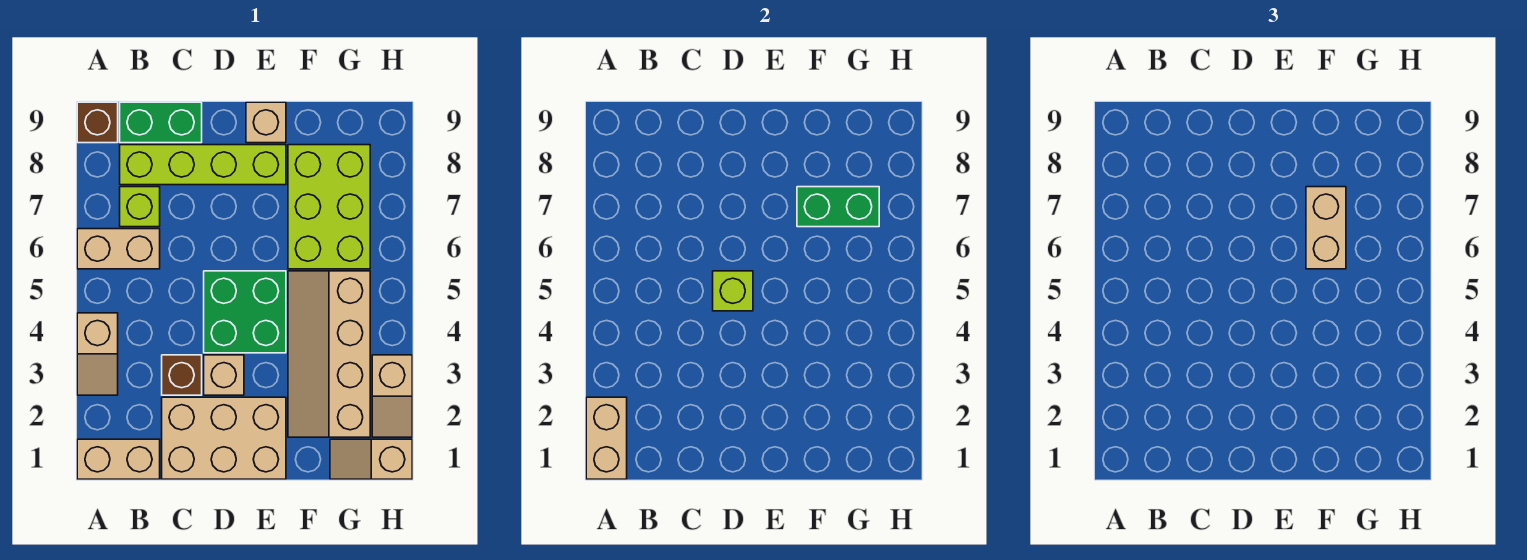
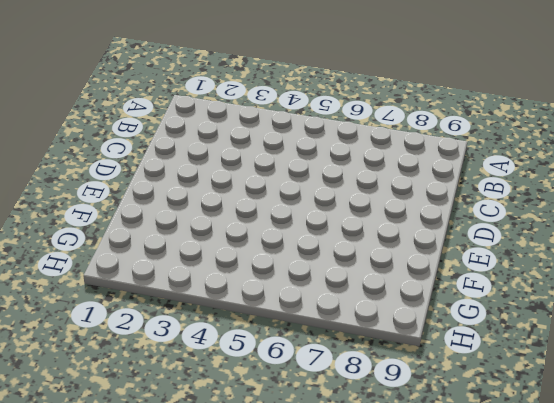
none -> tan brick A1:B1 level 1
none -> tan slope A3:A4 level 1 top 4
none -> tan brick A6:B6 level 1

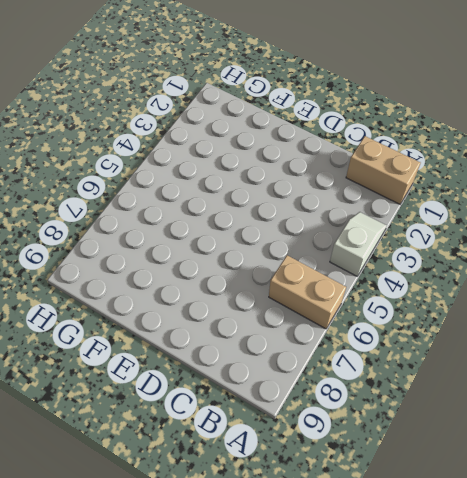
white slope A3:A4 level 1 top 4 -> tan slope A3:A4 level 1 top 4
none -> brown brick A9 level 1
none -> lime brick B7 level 1
none -> lime brick B8:E8 level 1

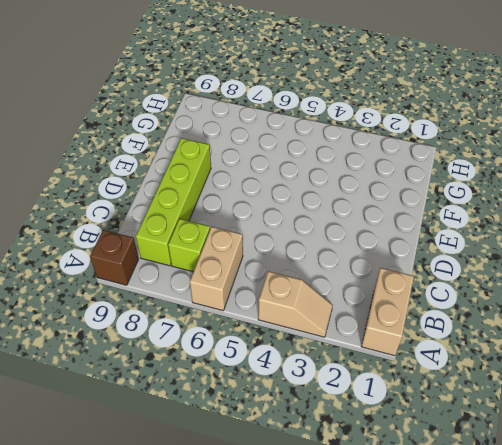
none -> green brick B9:C9 level 1
none -> tan brick C1:E2 level 1
none -> brown brick C3 level 1

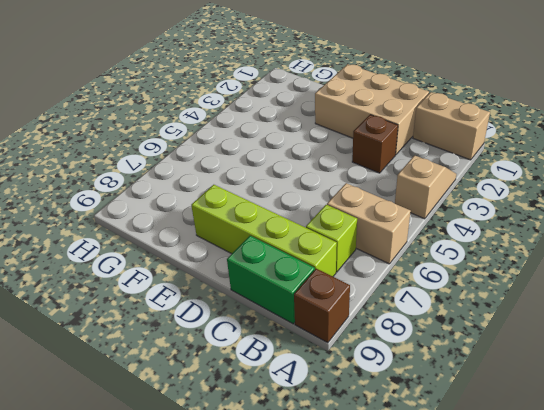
none -> tan brick D3 level 1
none -> green brick D4:E5 level 1
none -> tan brick E9 level 1

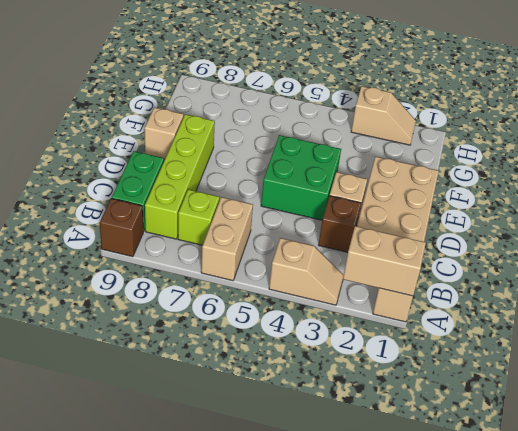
none -> tan slope F2:G5 level 1 top G
none -> lime brick F6:G8 level 1
none -> tan slope G1:H1 level 1 top H

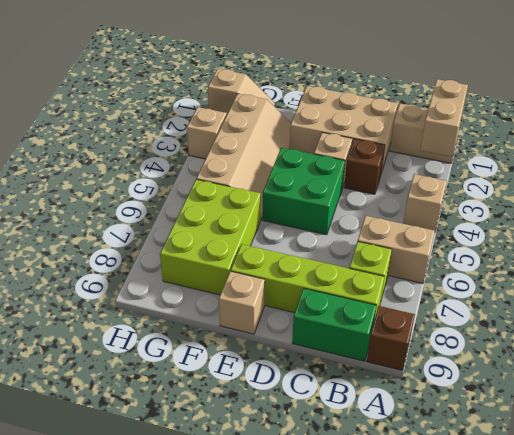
none -> lime brick D5 level 2
none -> green brick F7:G7 level 2
none -> tan brick F6:F7 level 3

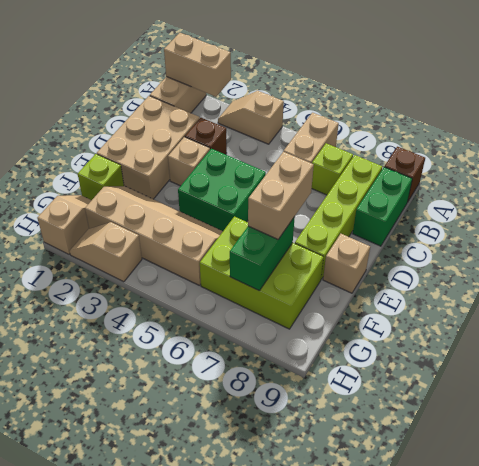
tan brick E7:F7 level 3 -> tan brick F6:F7 level 3
lime brick F1 level 1 -> lime brick D5 level 2

